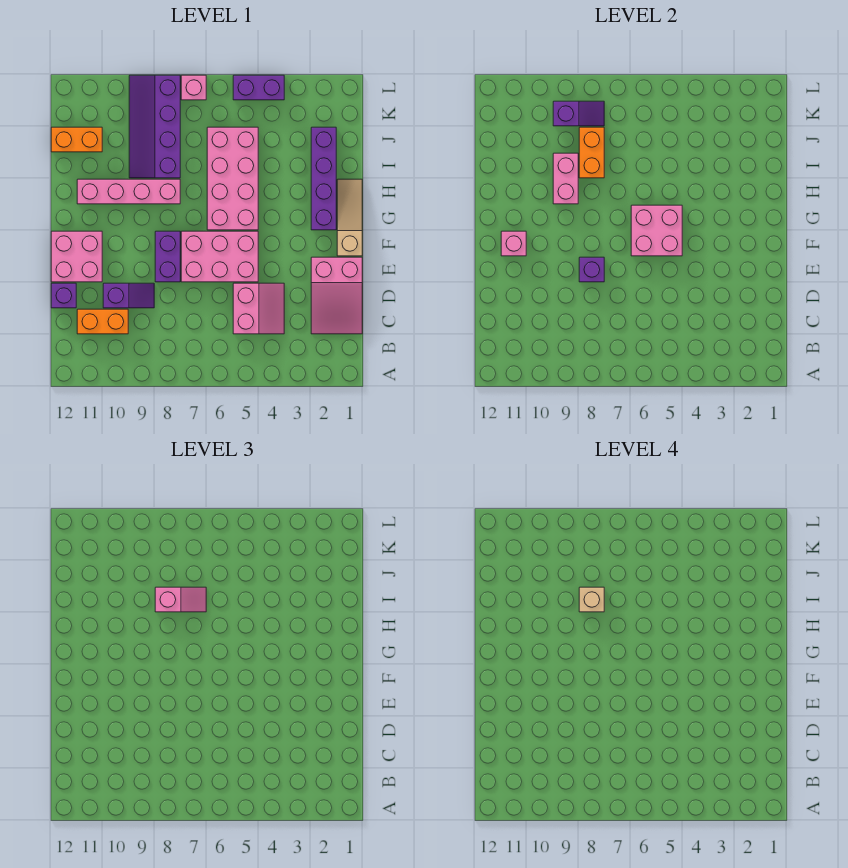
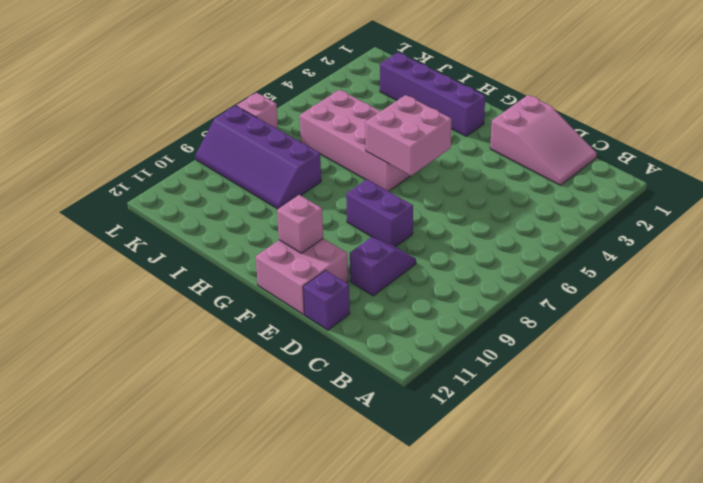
none -> pink slope C4:D5 level 1 top 5
none -> orange brick C10:C11 level 1
none -> pink brick E5:F7 level 1

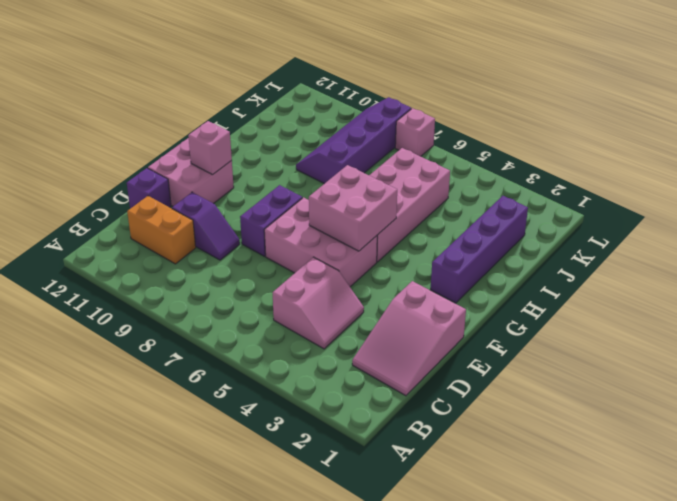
none -> tan slope F1:H1 level 1 top F
none -> pink brick H8:H11 level 1
none -> orange brick J11:J12 level 1

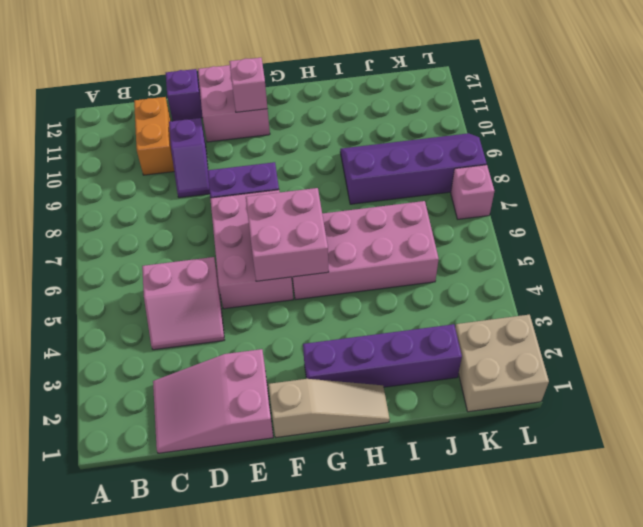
tan brick K1:L2 level 1 -> none
none -> pink brick H8:H11 level 1
none -> orange brick J11:J12 level 1
none -> purple brick L4:L5 level 1

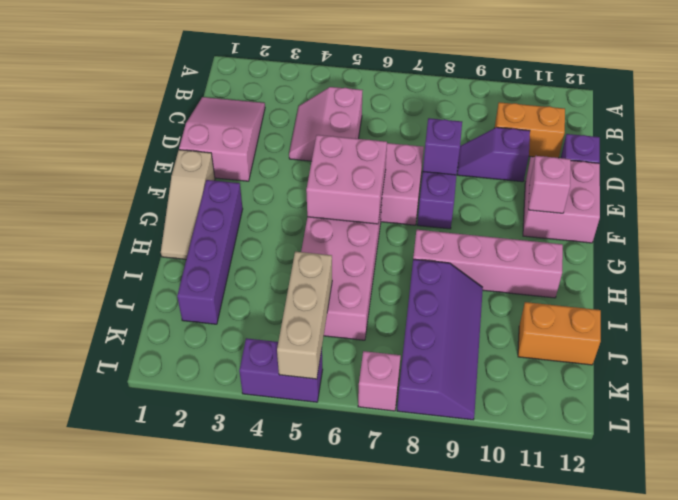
tan brick J5:L5 level 2 -> none
none -> pink brick H9:I9 level 2
none -> orange brick I8:J8 level 2
none -> purple slope K8:K9 level 2 top 9

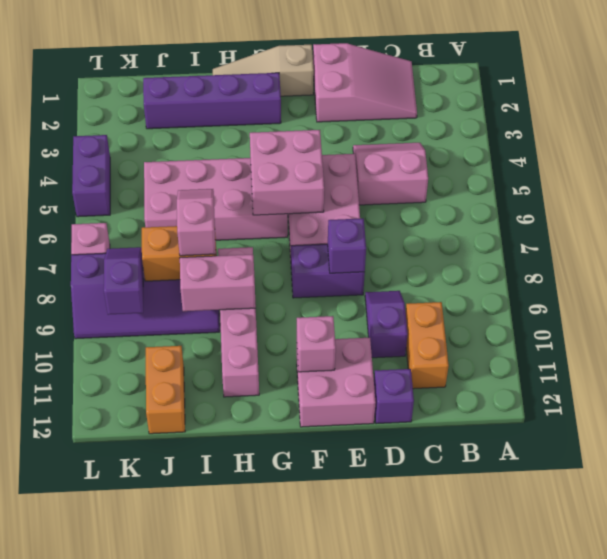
none -> tan brick I8 level 4

